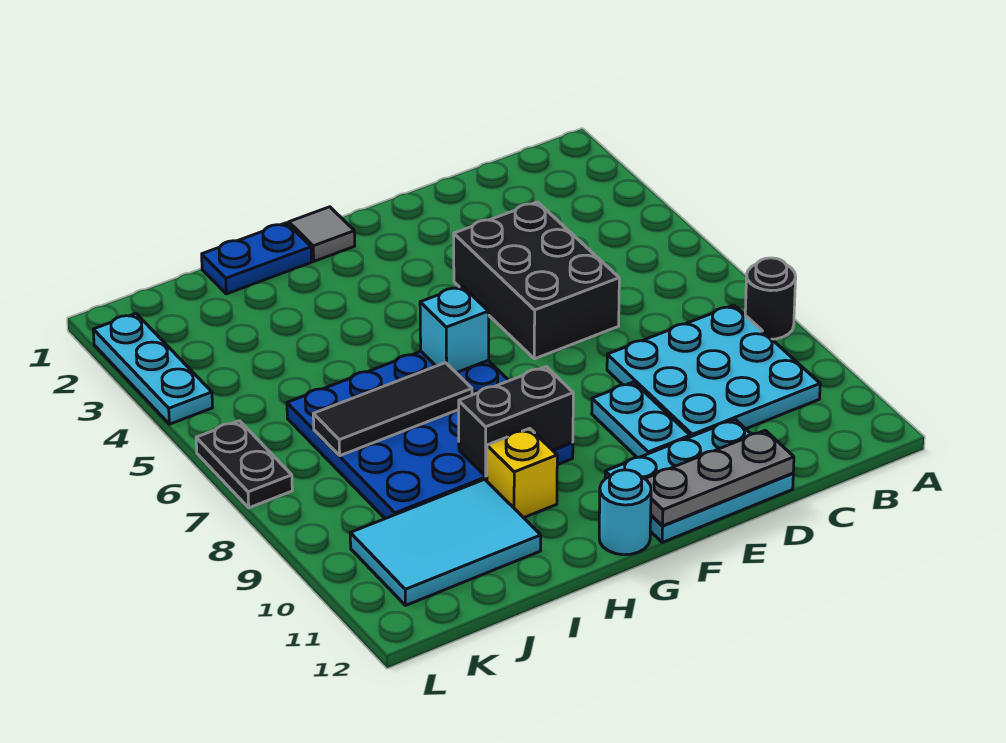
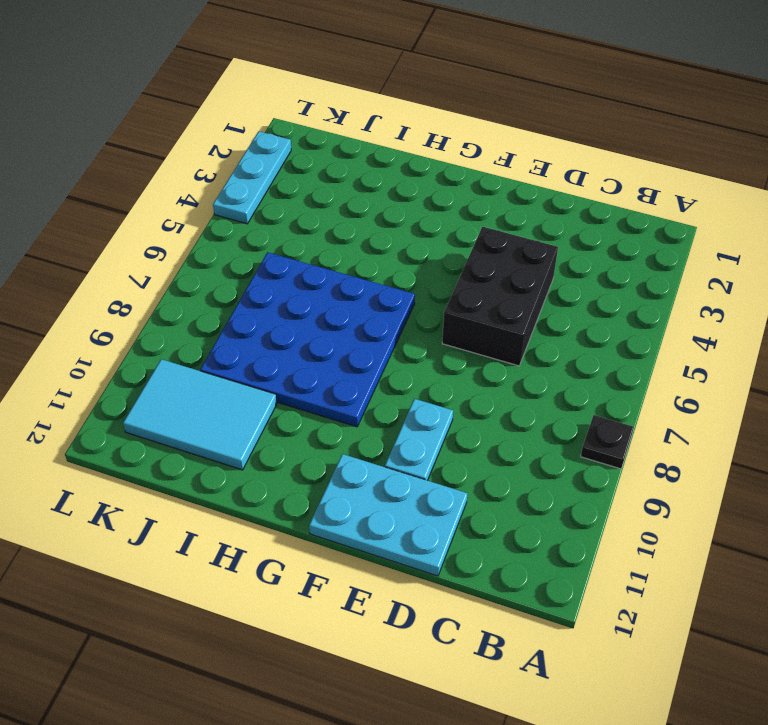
black plate A8 level 1 -> black round brick A8 level 1
none -> cyan plate B8:D10 level 1
none -> grey tile G1 level 1
none -> cyan round brick G12 level 1

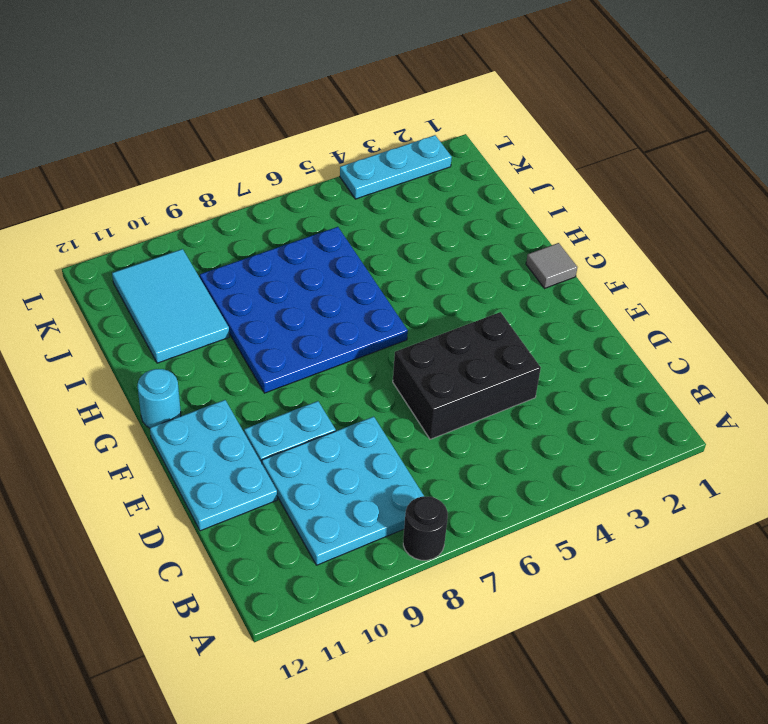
none -> blue plate H1:I1 level 1
none -> yellow brick H10 level 1
none -> black plate L6:L7 level 1

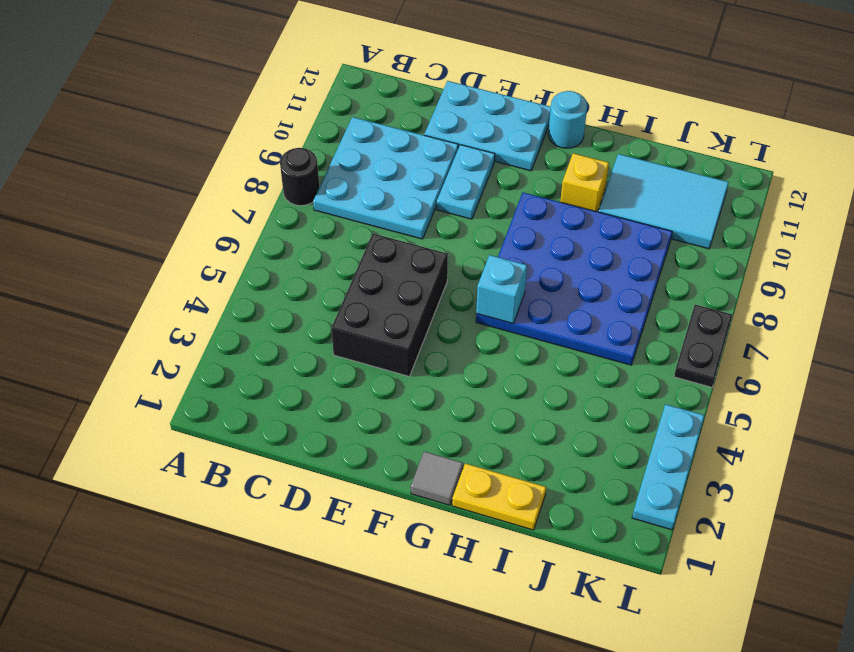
yellow plate H1:I1 level 1 -> blue plate H1:I1 level 1
none -> grey plate D12:F12 level 2
none -> black brick G9:H9 level 2
none -> black tile H7:J7 level 2

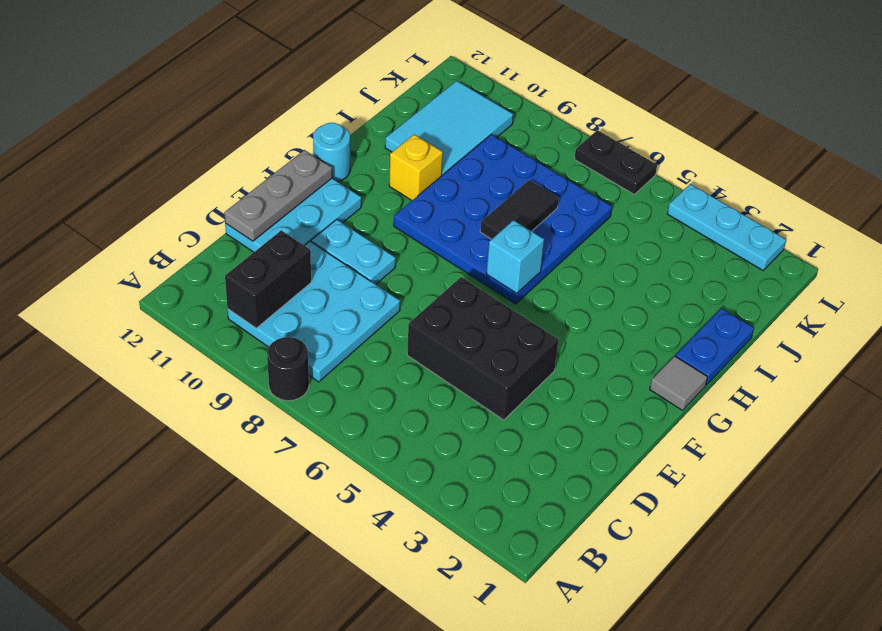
black brick B10:C10 level 2 -> black brick G9:H9 level 2
black tile H7:I7 level 2 -> black tile H7:J7 level 2

